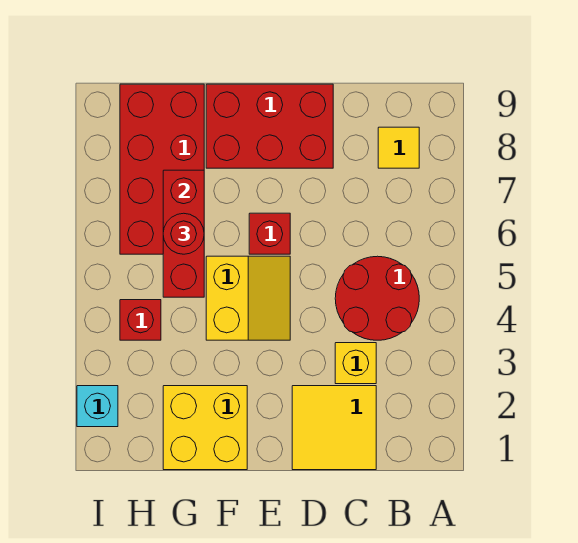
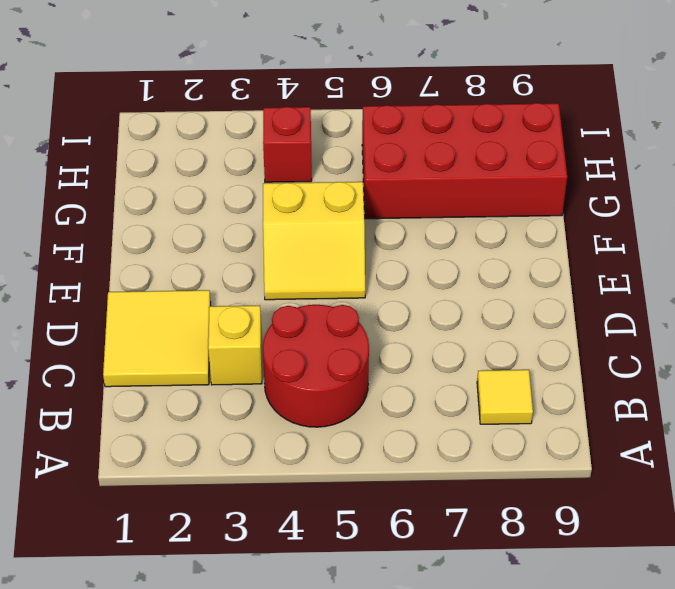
none -> red brick D8:F9 level 1
none -> red brick E6 level 1
none -> yellow brick F1:G2 level 1

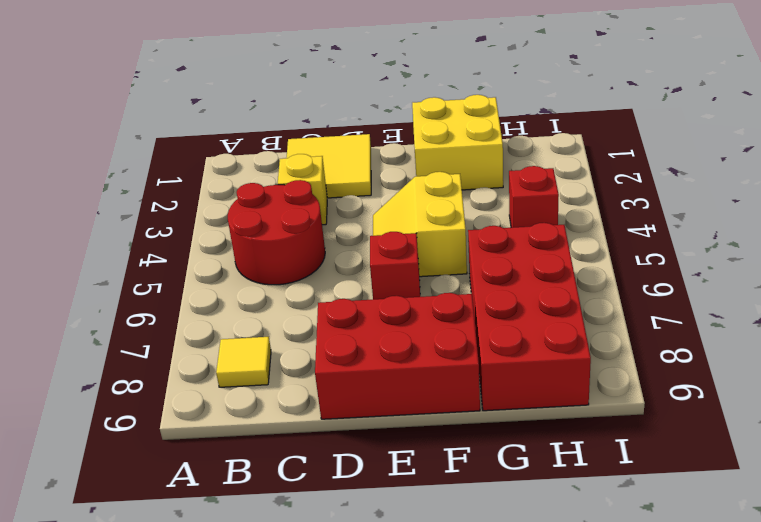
none -> cyan brick I2 level 1
none -> red brick G5:G7 level 2
none -> red round brick G6 level 3

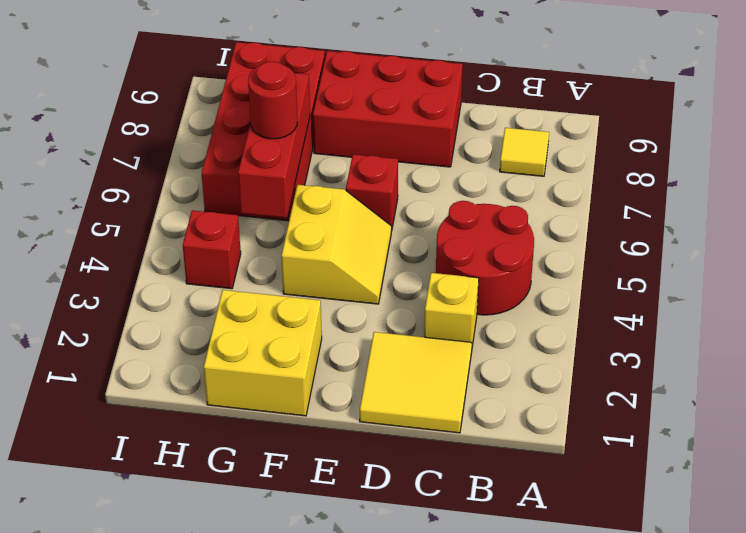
none -> cyan brick I2 level 1

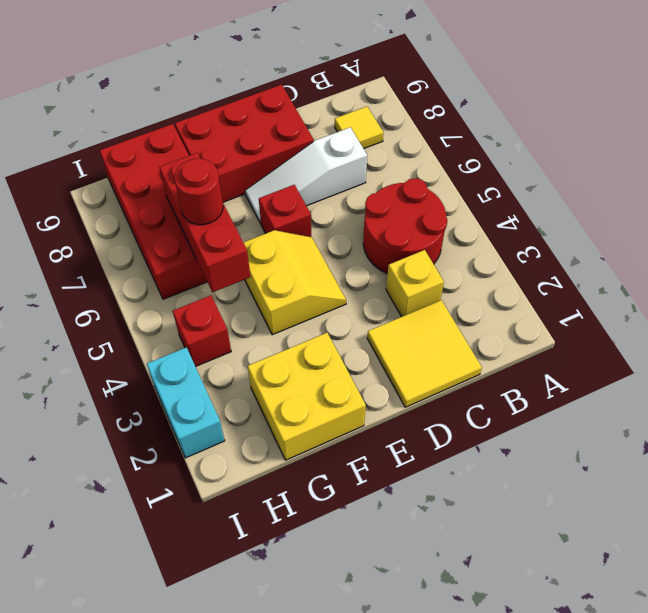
white slope C7:E7 level 1 top C -> none
cyan brick I2:I3 level 1 -> cyan brick I2 level 1

